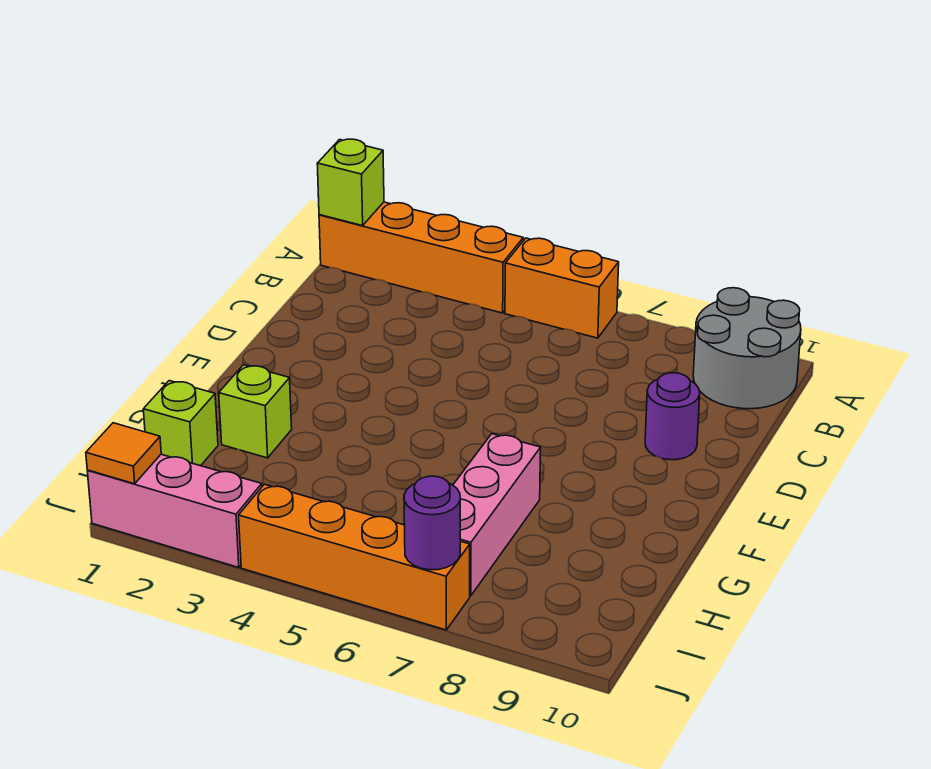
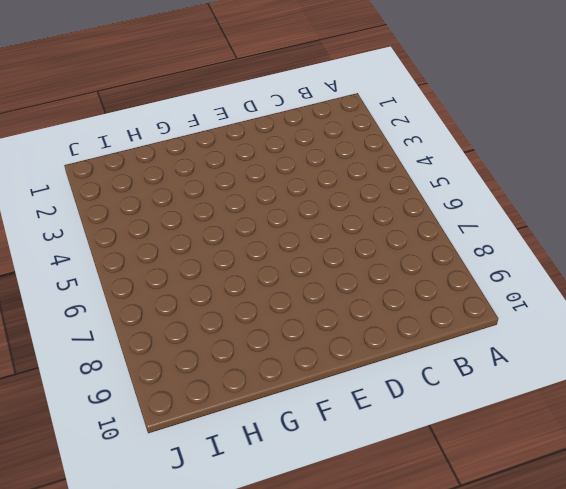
none -> orange brick A1:A4 level 1
none -> orange brick A5:A6 level 1
none -> grey round brick A9:B10 level 1

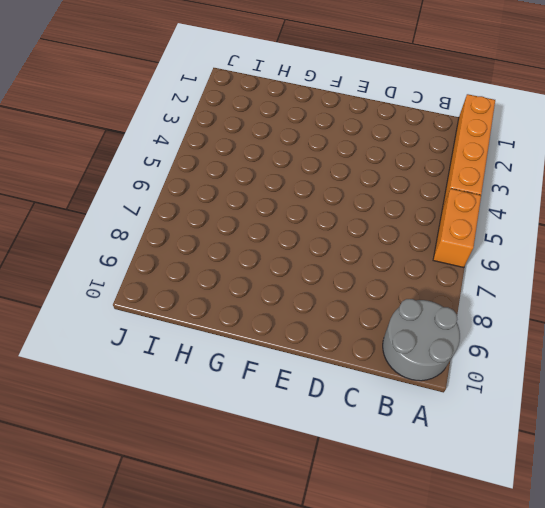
none -> purple round brick D9 level 1
none -> lime brick G2 level 1
none -> pink brick G7:I7 level 1

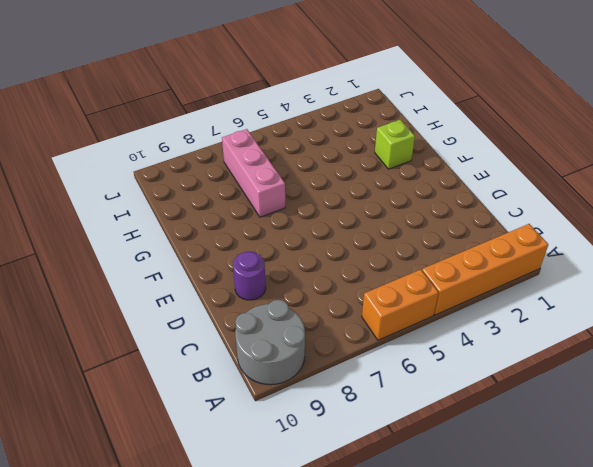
none -> lime brick H1 level 1
none -> pink brick J1:J3 level 1
none -> orange brick J4:J7 level 1

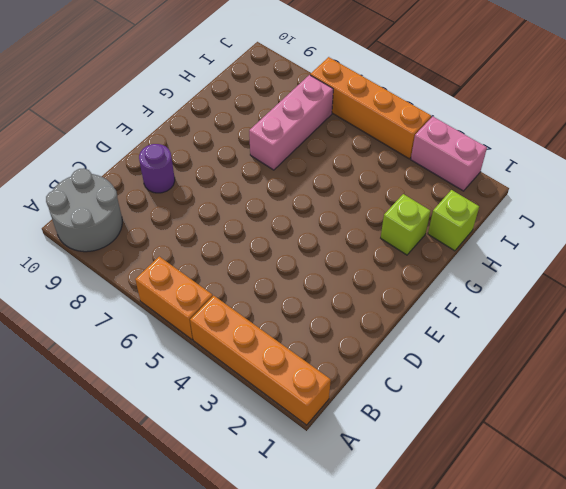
pink brick J2:J3 level 1 -> pink brick J1:J3 level 1
none -> lime brick A1 level 2
none -> orange tile J1 level 2
none -> purple round brick J7 level 2

